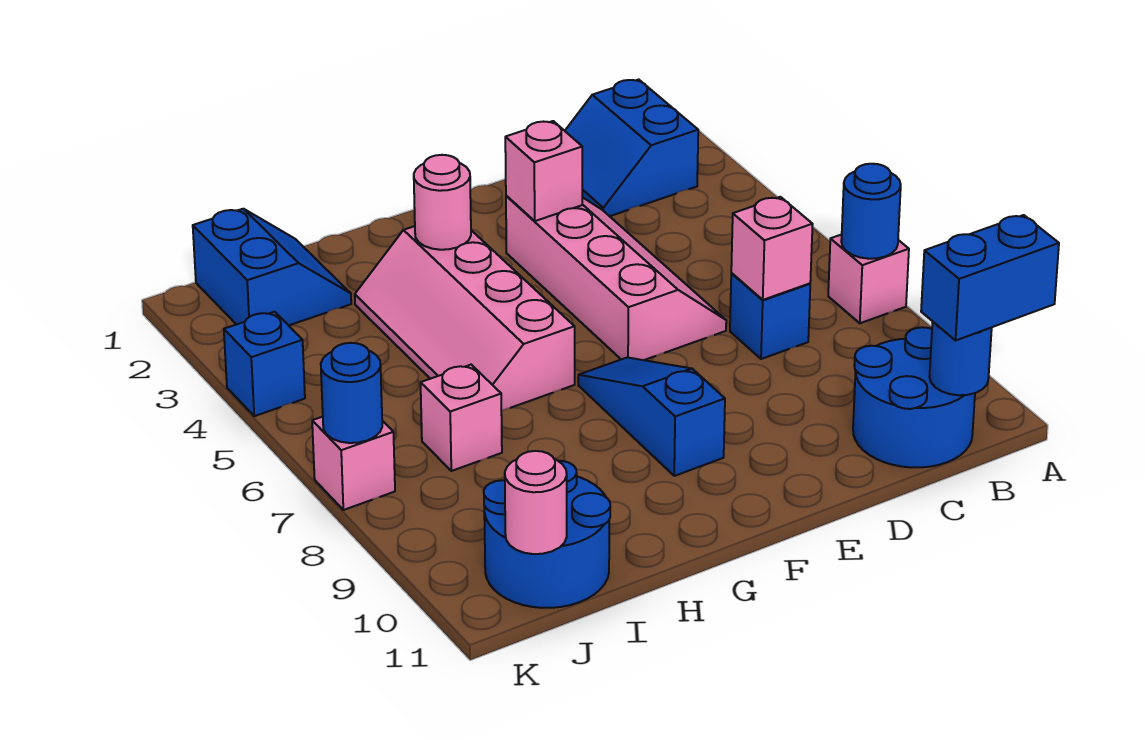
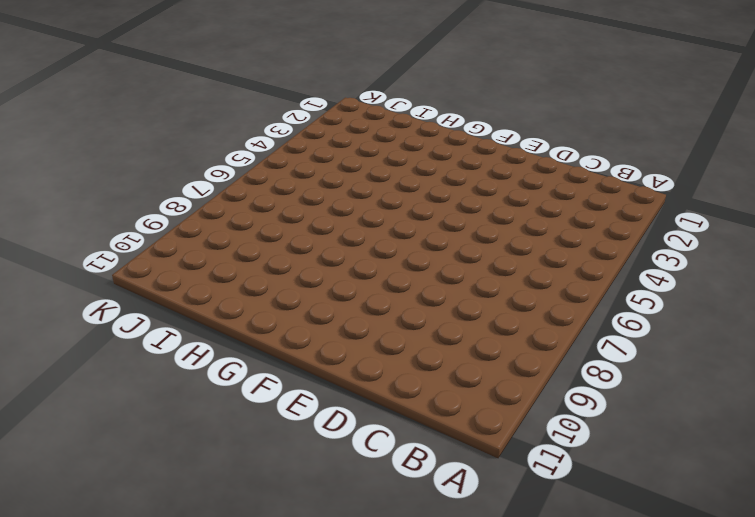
none -> pink brick A7 level 1
none -> blue slope B1:C2 level 1 top B
none -> blue round brick B10:C11 level 1

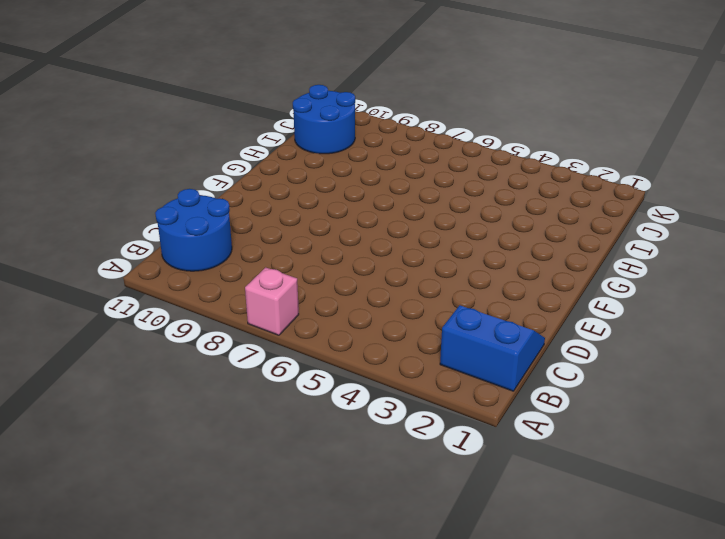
none -> blue brick C7 level 1
none -> pink slope D3:E6 level 1 top E
none -> blue slope F7:F9 level 1 top 9

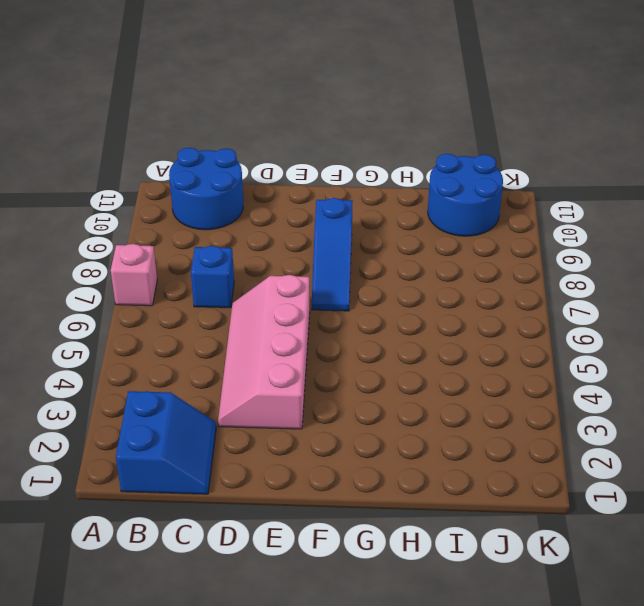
none -> pink slope G3:H6 level 1 top G
none -> blue slope I1:J2 level 1 top J
none -> pink brick I7 level 1

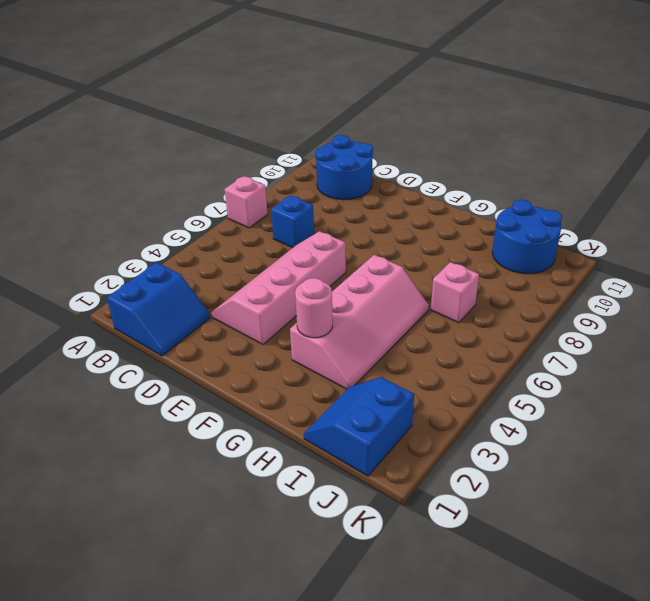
none -> blue slope F7:F9 level 1 top 9
none -> blue brick K4 level 1
none -> pink brick K7 level 1

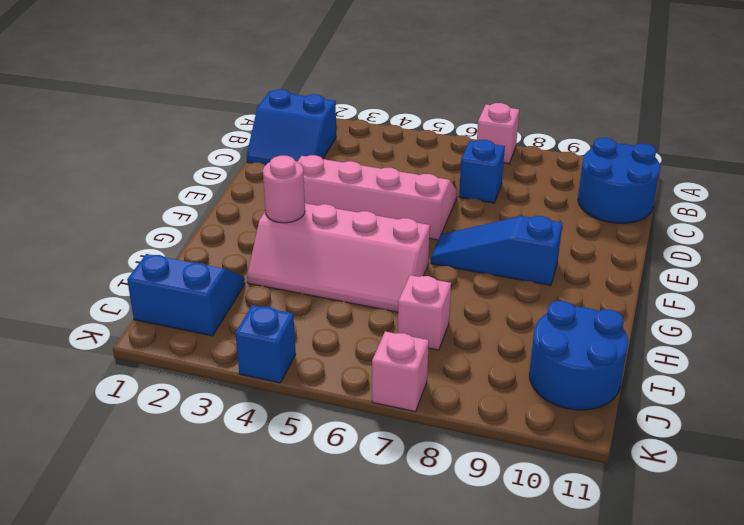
none -> blue round brick A7 level 2
none -> blue round brick B11 level 2
none -> pink brick C7 level 2

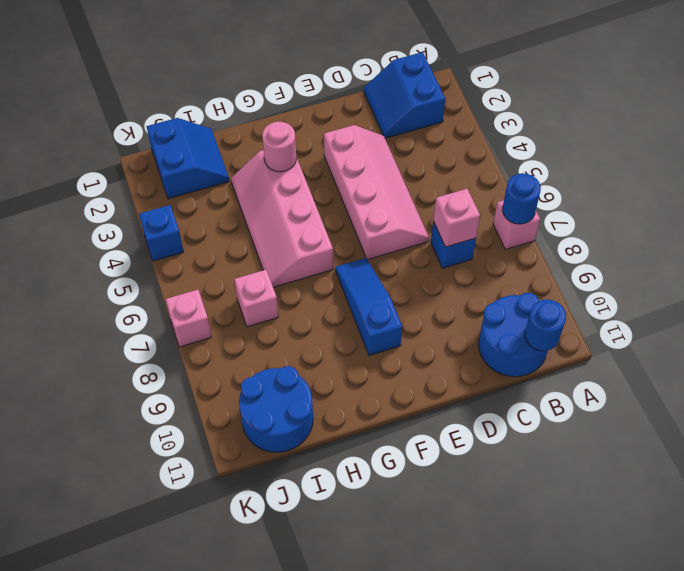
none -> pink brick E3 level 2
none -> pink round brick J11 level 2
none -> blue round brick K7 level 2

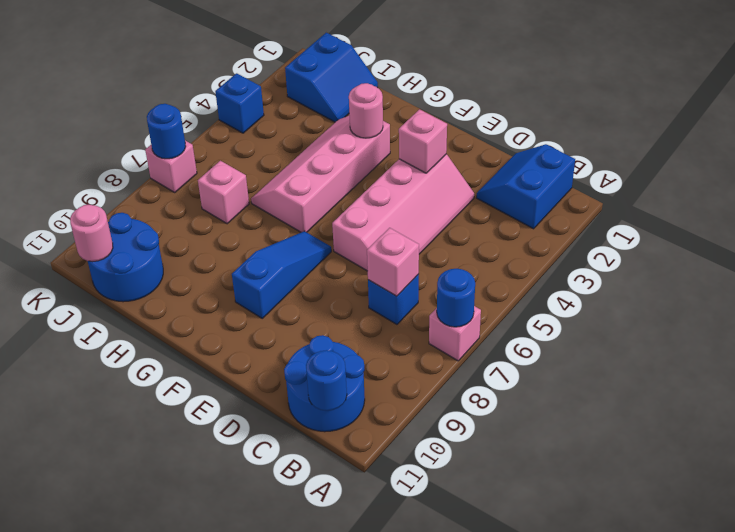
none -> blue brick A11:B11 level 3

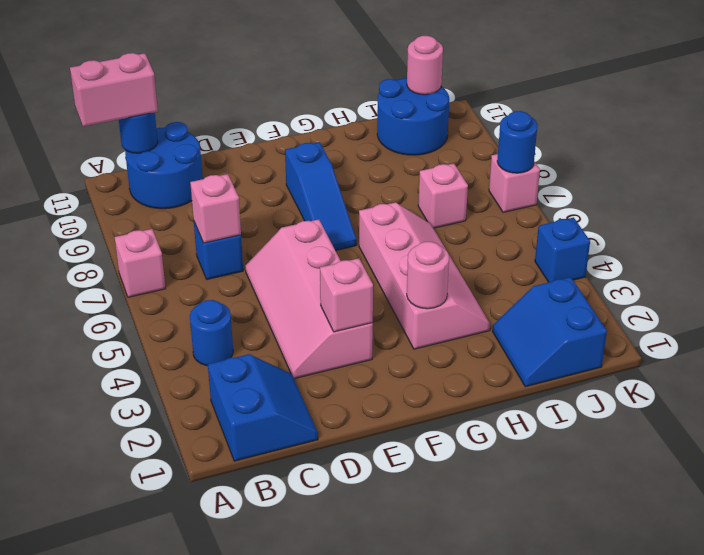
pink brick A11:B11 level 3 -> blue brick A11:B11 level 3
blue round brick B4 level 1 -> blue round brick A7 level 2

